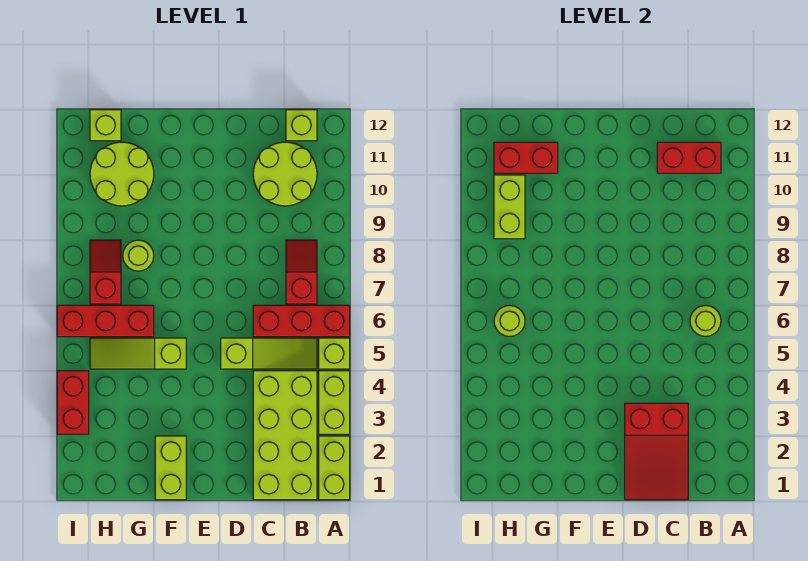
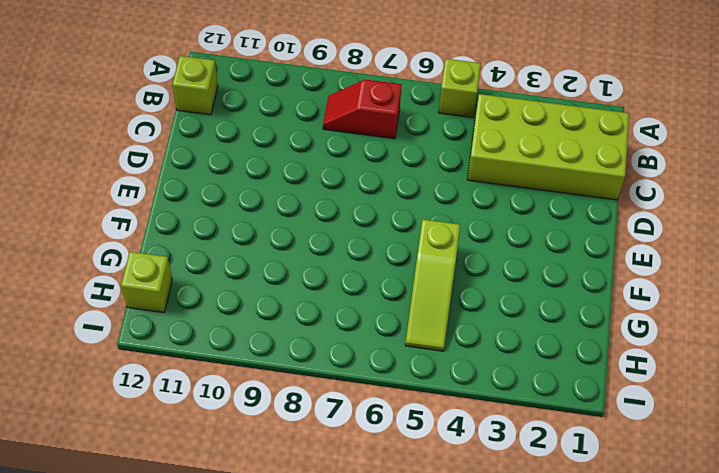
none -> lime brick A1:A2 level 1
none -> lime brick A3:A4 level 1
none -> red brick A6:C6 level 1

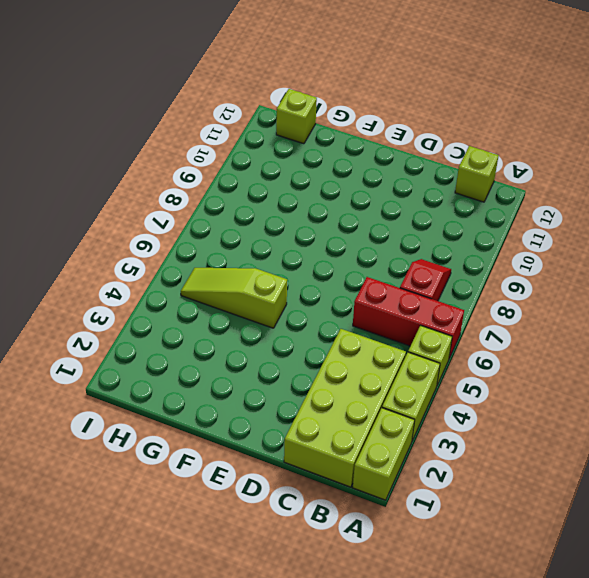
none -> lime slope B5:D5 level 1 top D
none -> lime round brick B10:C11 level 1
none -> lime brick F1:F2 level 1

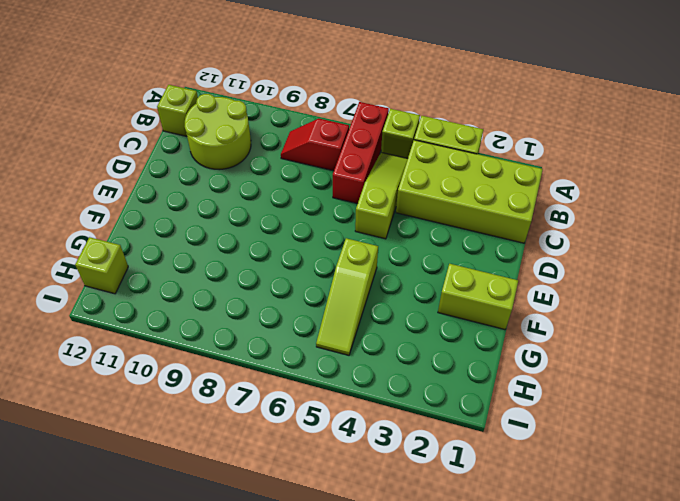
none -> lime brick A1:A2 level 1
none -> red brick G6:I6 level 1
none -> lime round brick G8 level 1

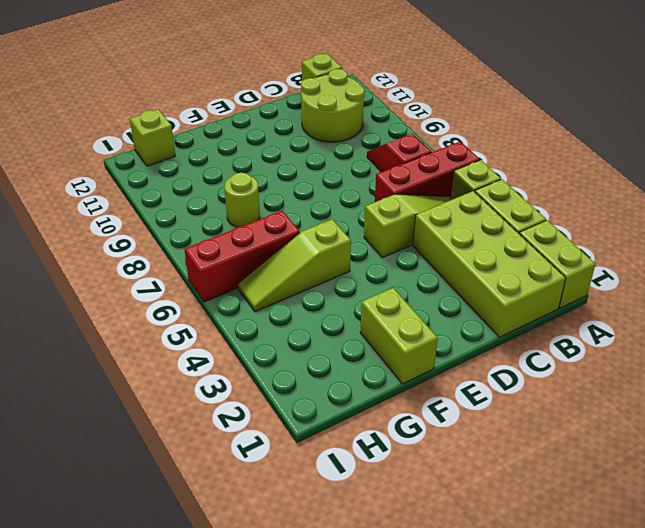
none -> lime round brick G10:H11 level 1
none -> red slope H7:H8 level 1 top 7
none -> red brick I3:I4 level 1

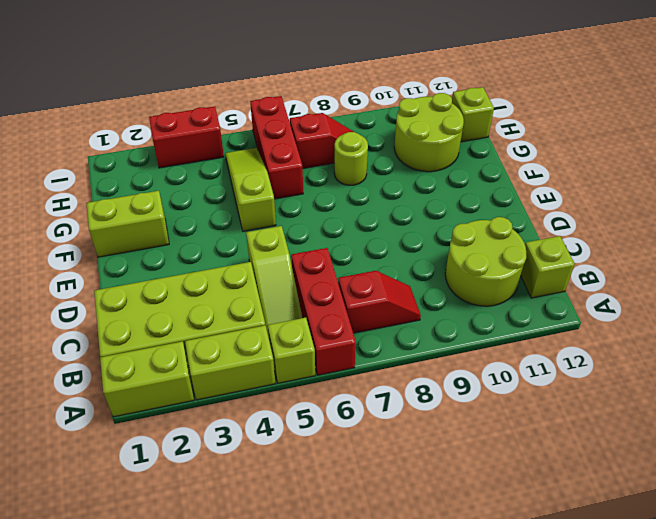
none -> lime round brick B6 level 2
none -> red brick B11:C11 level 2
none -> red slope C1:D3 level 2 top 3

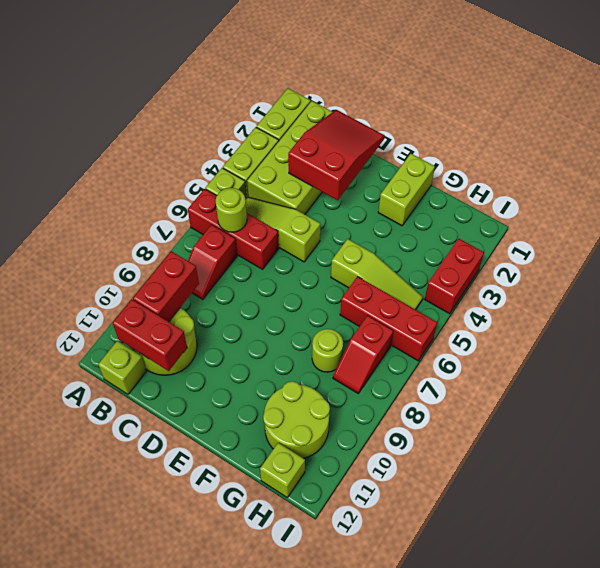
red brick B9:B10 level 2 -> red brick G11:H11 level 2
none -> lime round brick H6 level 2
none -> lime brick H9:H10 level 2

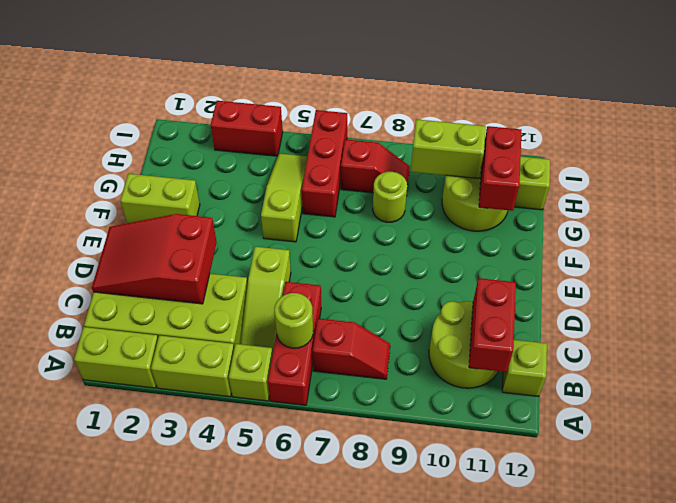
none -> lime round brick H6 level 2

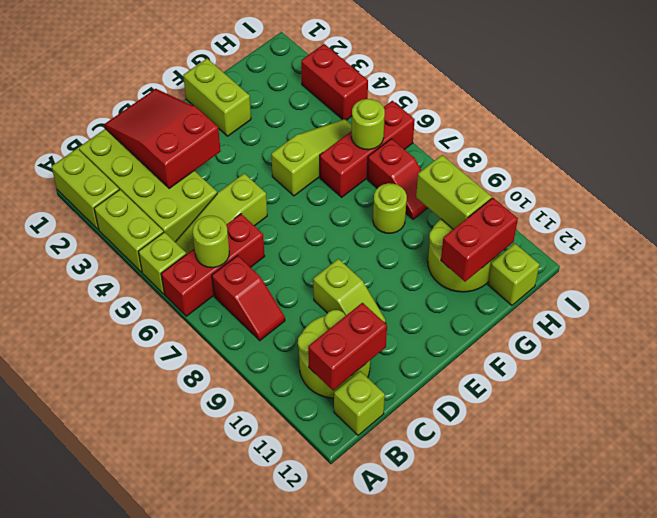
lime slope D9:D10 level 1 top 9 -> none

